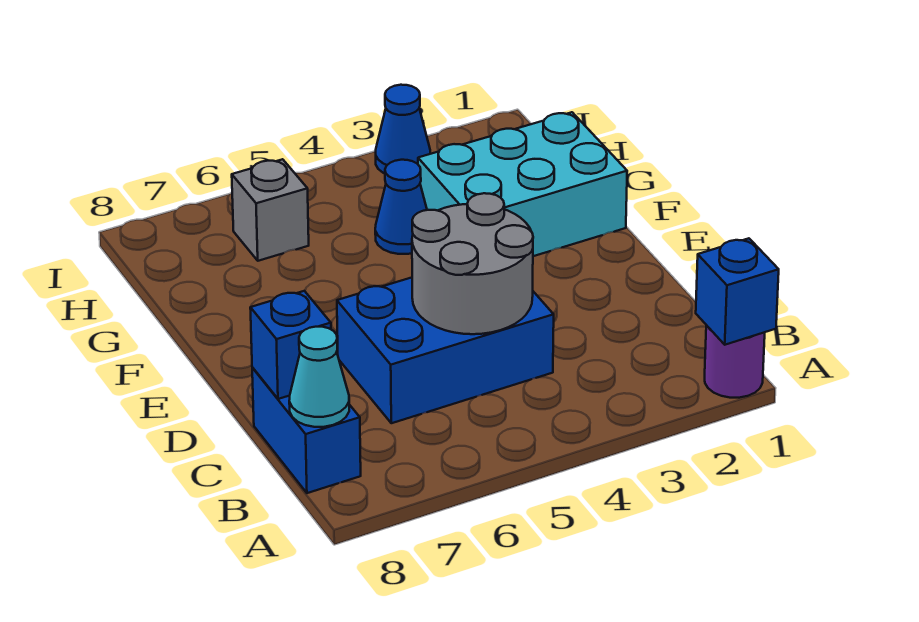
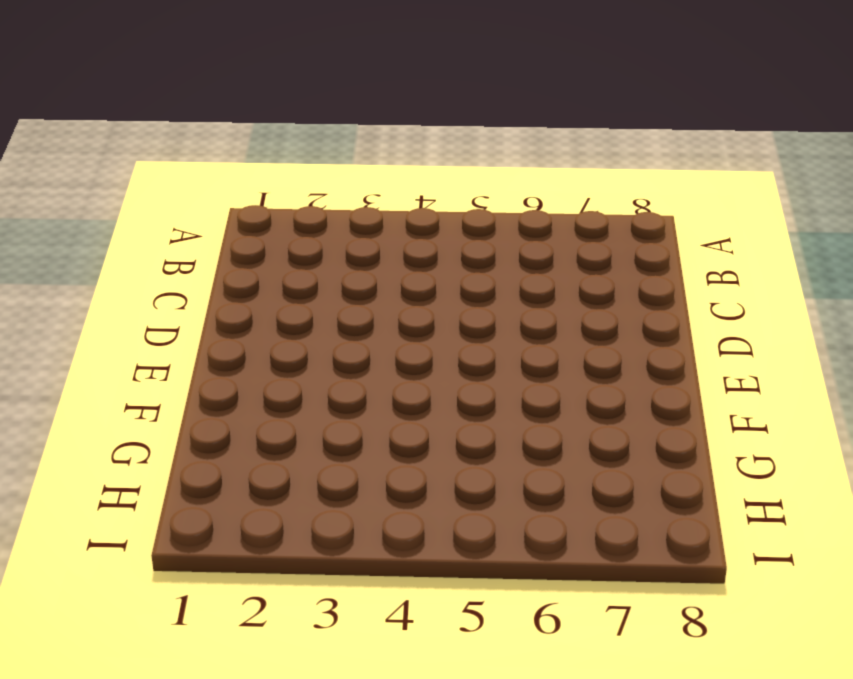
none -> purple round brick A1 level 1
none -> blue brick B8:C8 level 1

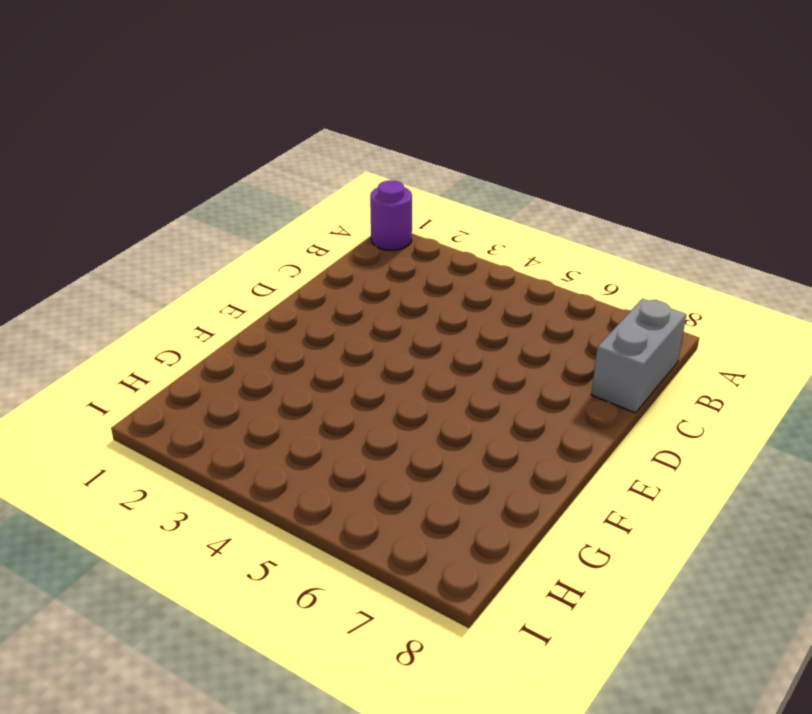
grey brick B8:C8 level 1 -> blue brick B8:C8 level 1
none -> blue brick C4:D6 level 1
none -> cyan brick F1:G3 level 1

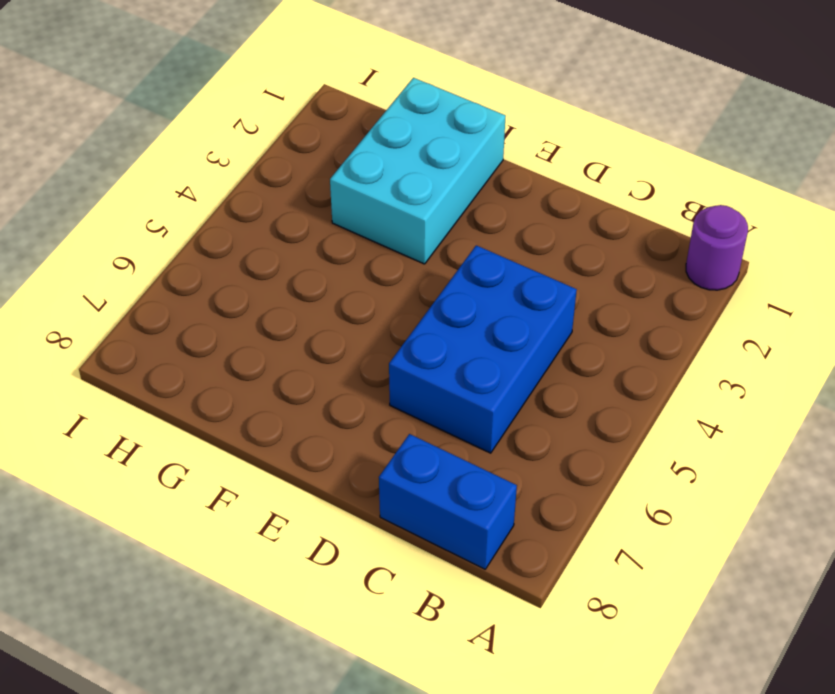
none -> blue cone G4 level 1
none -> grey brick H6 level 1

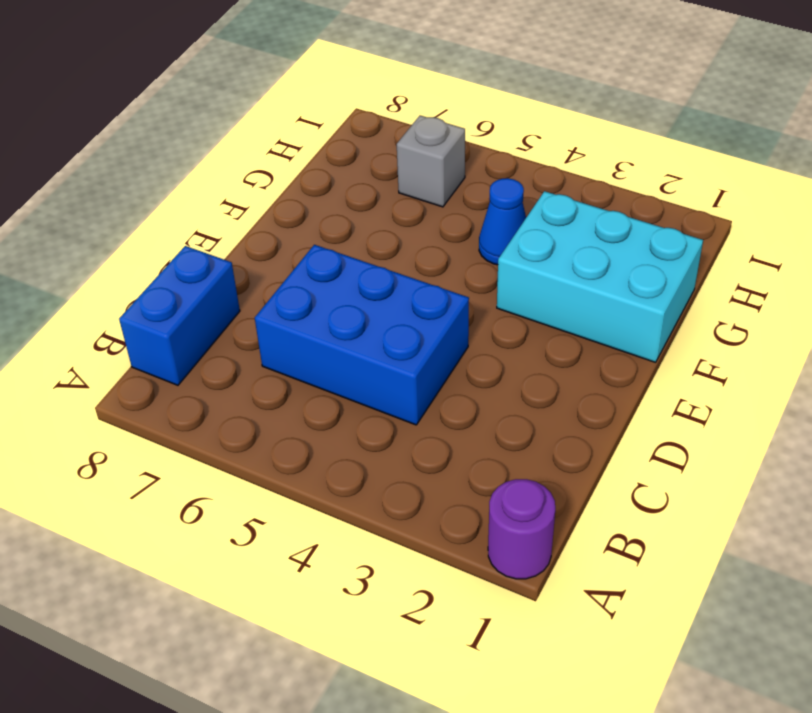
none -> blue cone I3 level 1
none -> blue brick A1 level 2

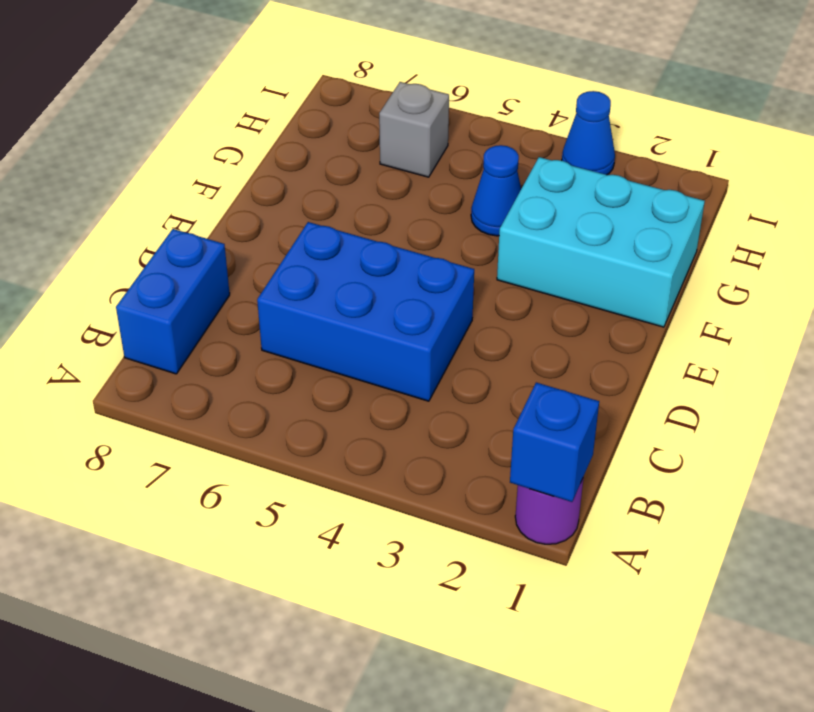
none -> cyan cone B8 level 2
none -> grey round brick C4:D5 level 2

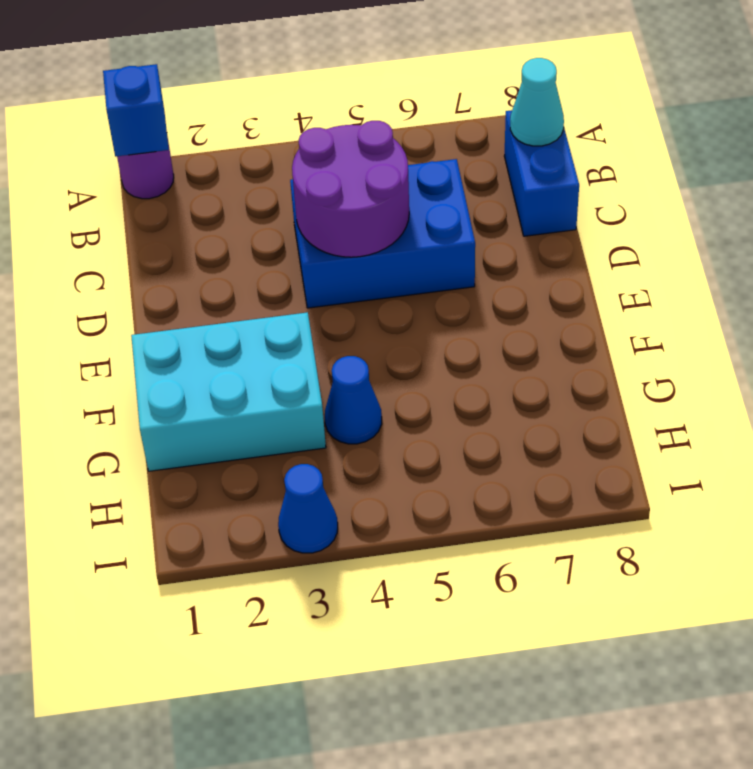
purple round brick C4:D5 level 2 -> grey round brick C4:D5 level 2
none -> grey brick H6 level 1
none -> blue brick C8 level 2

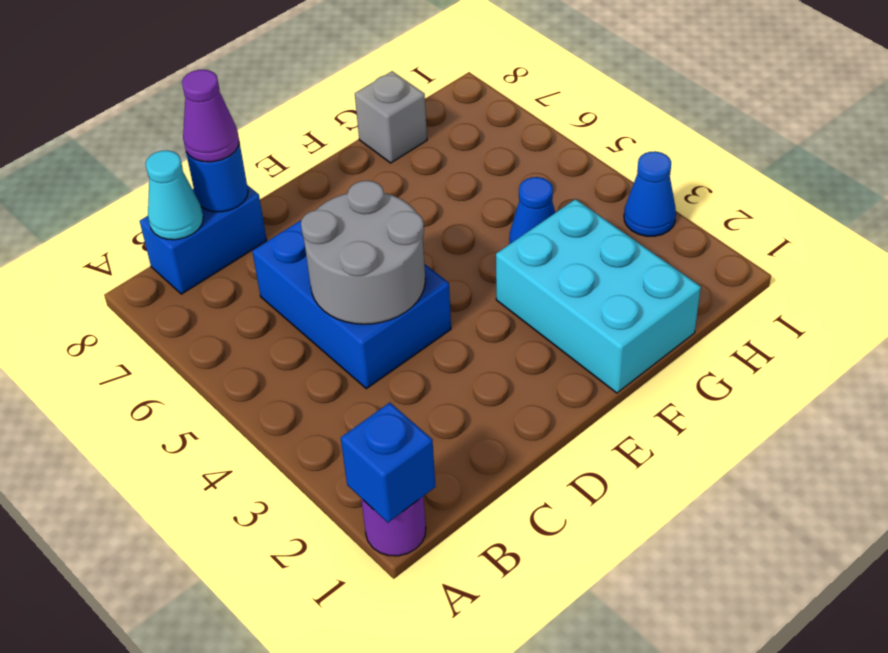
blue round brick C8 level 2 -> blue brick C8 level 2
purple cone C8 level 3 -> none
grey brick G8 level 1 -> grey brick H6 level 1

